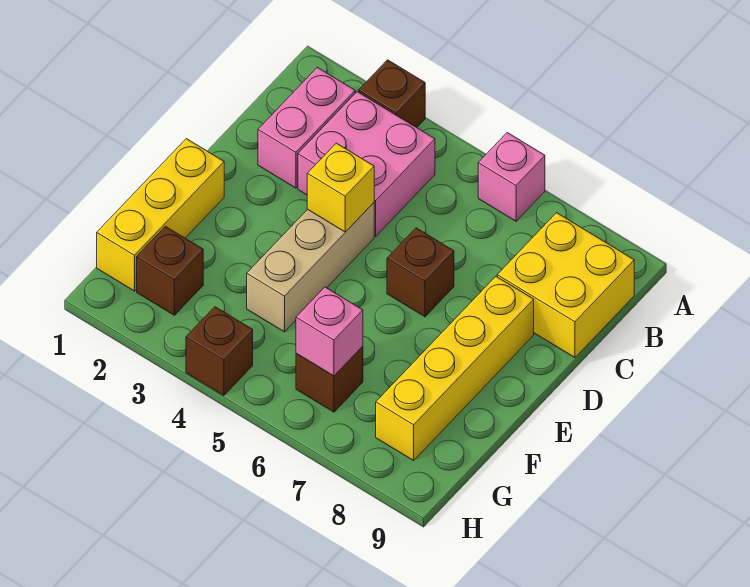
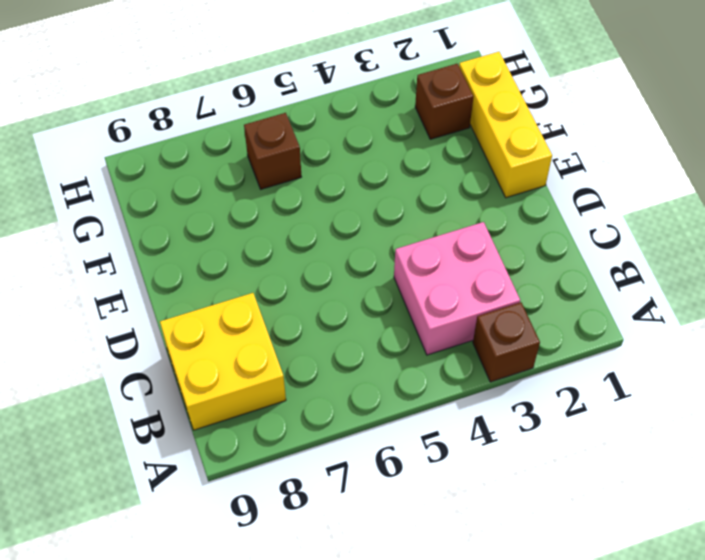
none -> pink brick A6 level 1
none -> pink brick B2:C2 level 1
none -> tan brick D4:F4 level 1

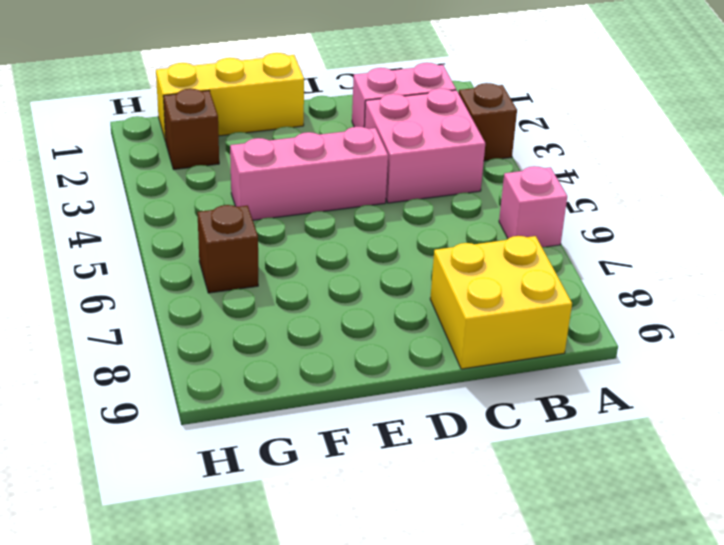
pink brick D4:F4 level 1 -> tan brick D4:F4 level 1
none -> brown brick D6 level 1
none -> yellow brick D8:G8 level 1
none -> brown brick H4 level 1

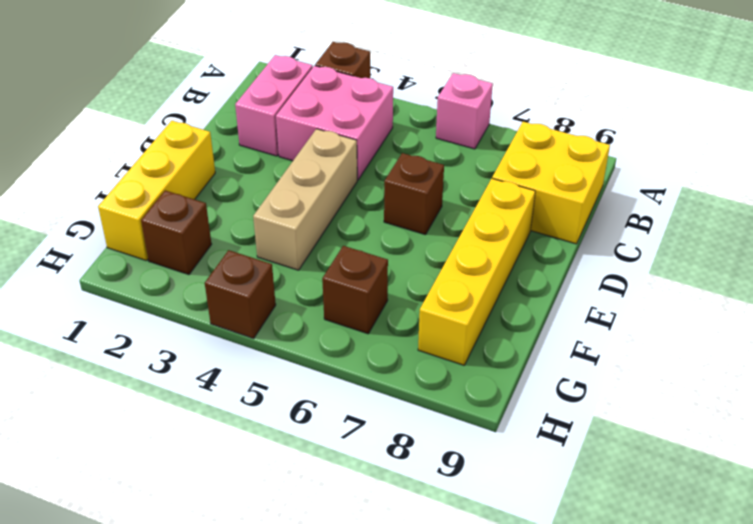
none -> yellow brick D4 level 2
none -> pink brick G6 level 2

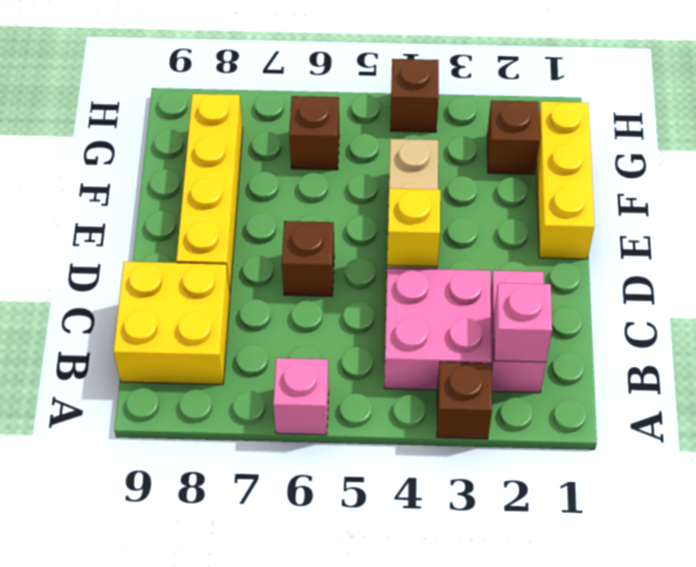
pink brick B2 level 2 -> pink brick G6 level 2

